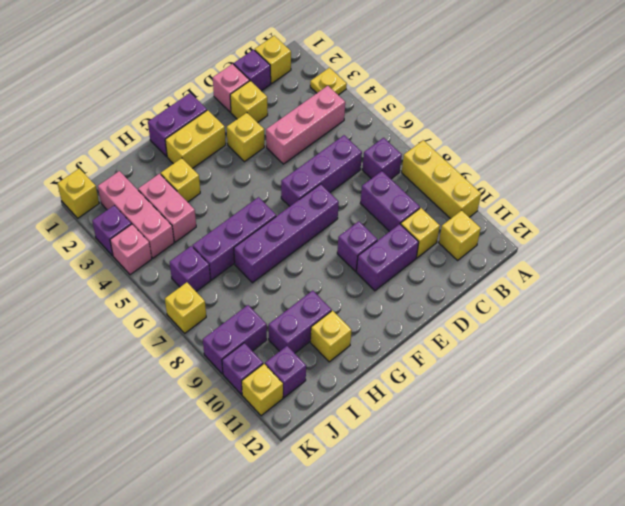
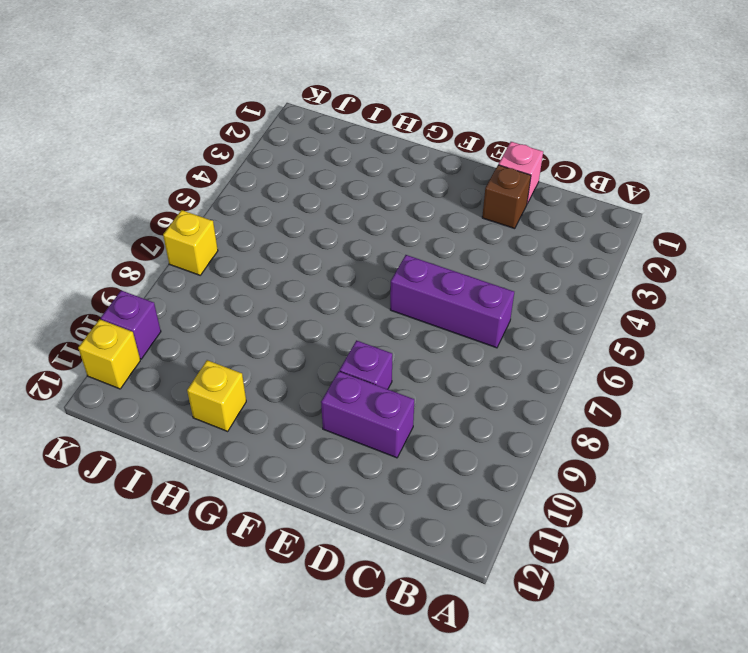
brown brick D2 level 1 -> yellow brick D2 level 1
none -> yellow plate A3 level 1
none -> yellow brick A8:A10 level 1
none -> yellow brick B1 level 1
none -> pink brick B4:D4 level 1

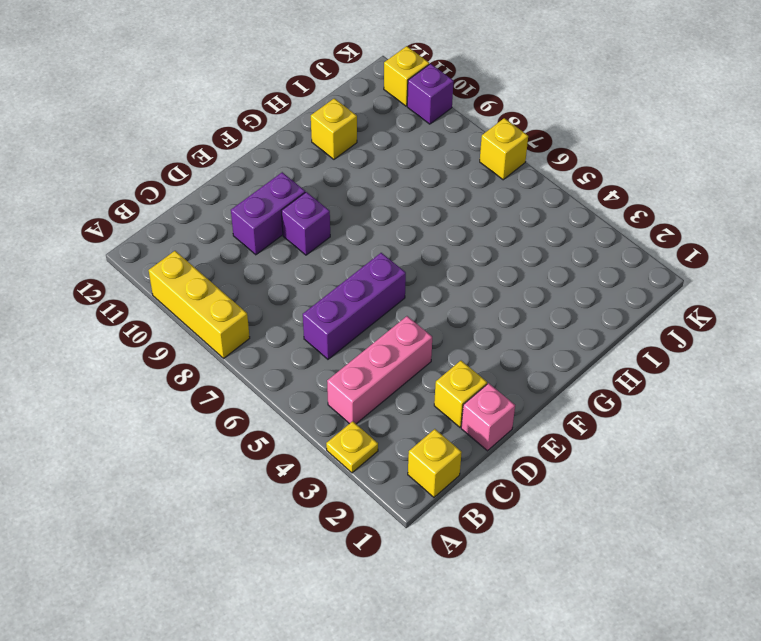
none -> purple brick B7 level 1
none -> yellow brick B11 level 1
none -> purple brick C1 level 1
none -> purple brick C8:C9 level 1

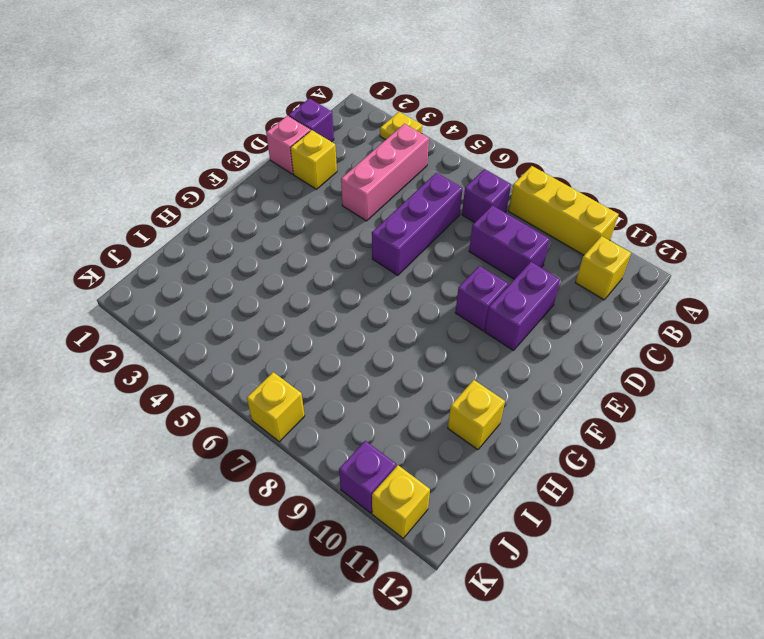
none -> yellow brick B1 level 1
none -> yellow brick C10 level 1
none -> yellow brick E3 level 1
none -> purple brick E7:H7 level 1

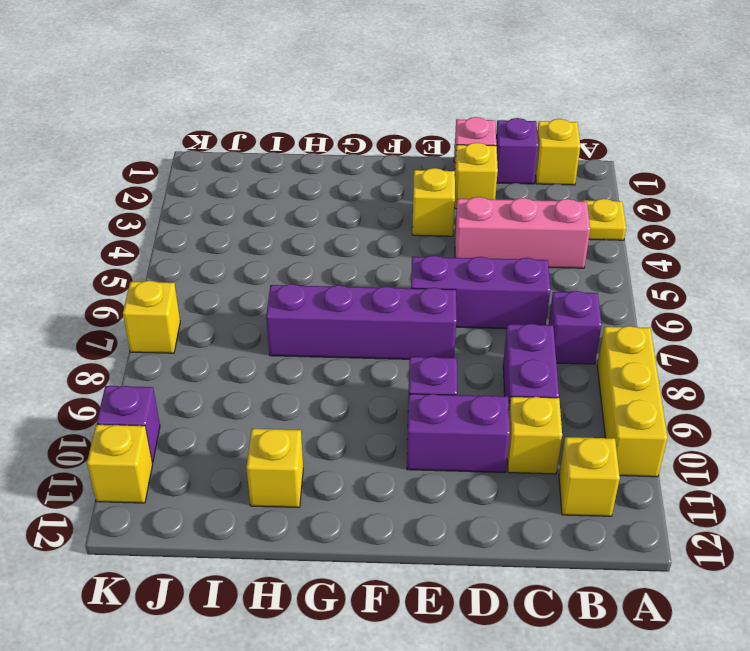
none -> purple brick F1:G1 level 1
none -> yellow brick F2:G2 level 1
none -> purple brick G6:I6 level 1
none -> yellow brick H3 level 1

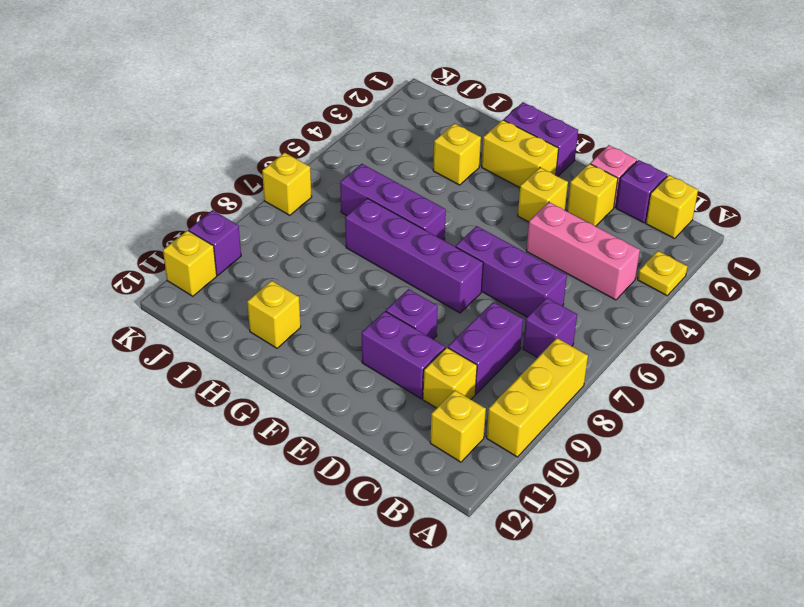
none -> purple brick H10:I10 level 1
none -> pink brick I3:I4 level 1
none -> pink brick J2:J4 level 1
none -> purple brick J6 level 1

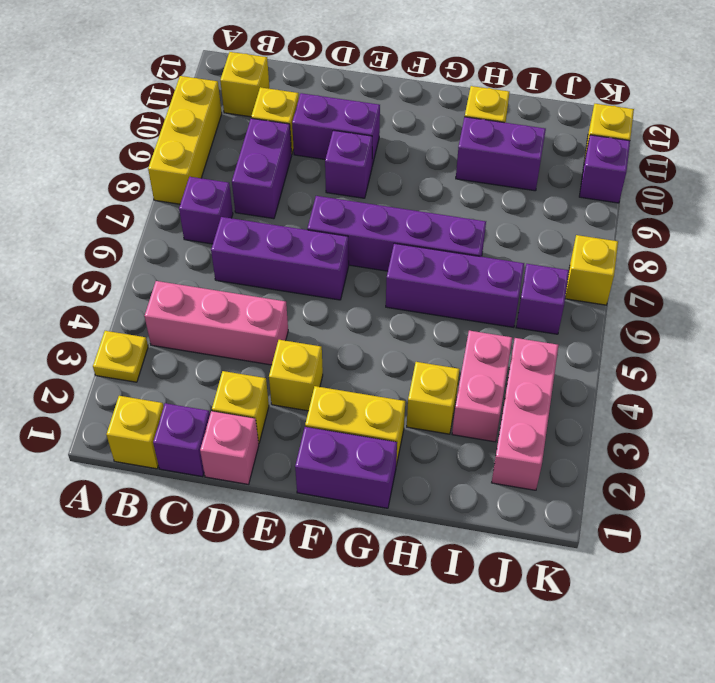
none -> purple brick J9:K9 level 1
none -> purple brick J11 level 1
none -> yellow brick K1 level 1
none -> purple brick K3 level 1

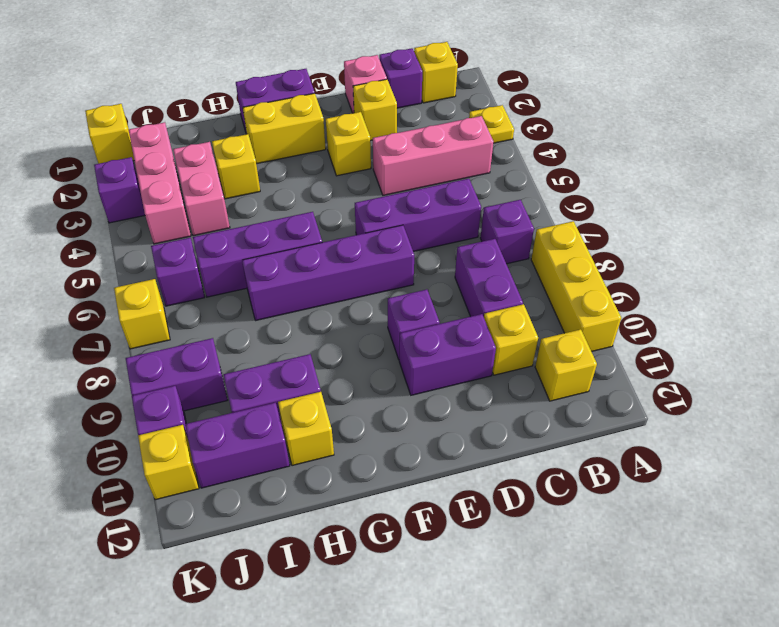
purple brick I11:J11 level 1 -> purple brick J11 level 1
none -> pink brick K4 level 1

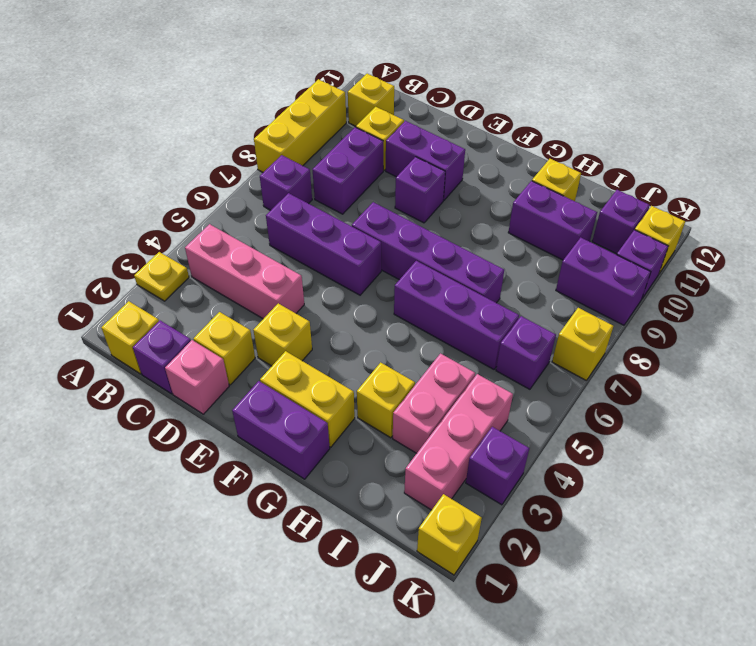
none -> pink brick K4 level 1

